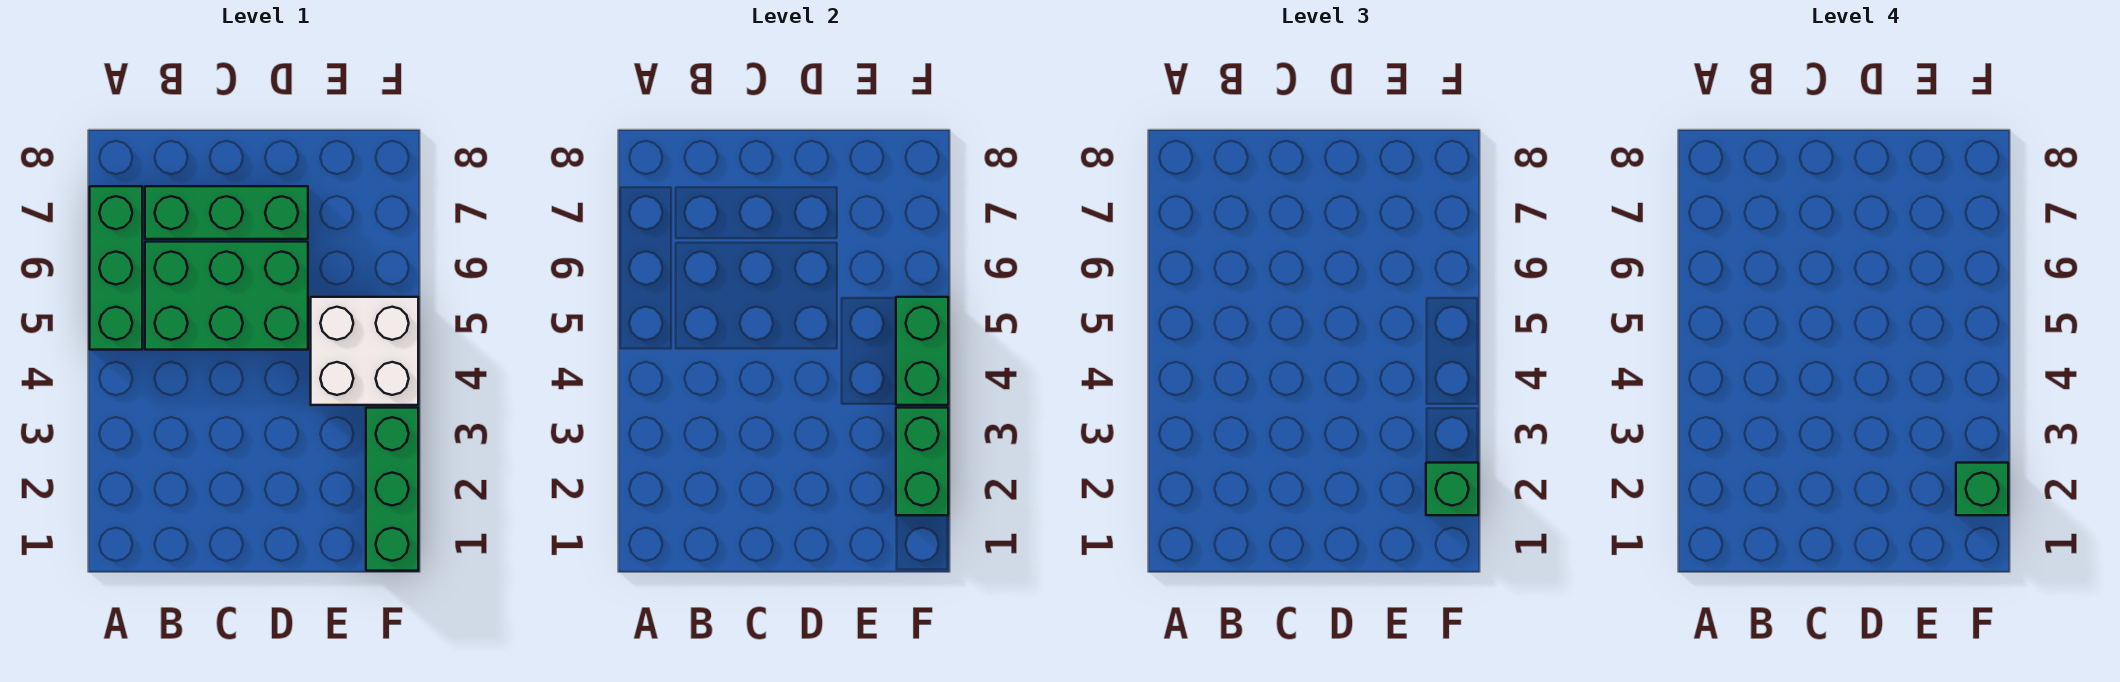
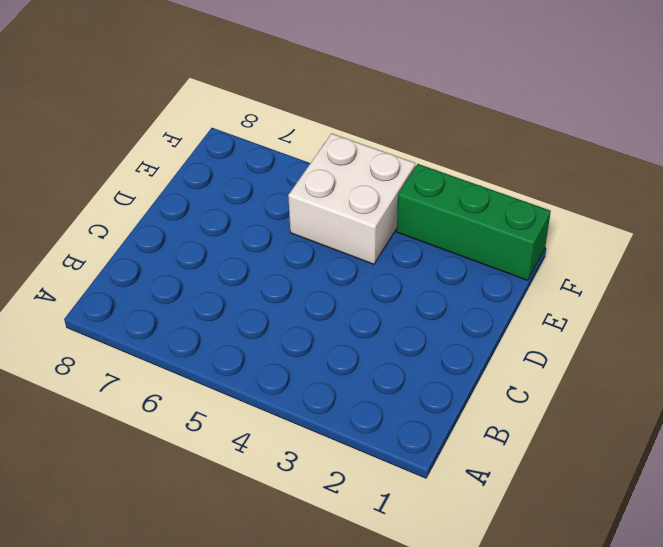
none -> green brick A5:A7 level 1
none -> green brick B5:D6 level 1

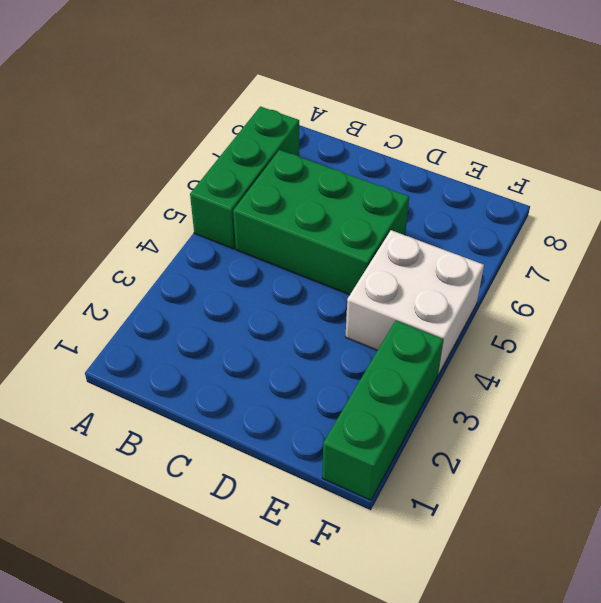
none -> green brick B7:D7 level 1
none -> green brick F2:F3 level 2

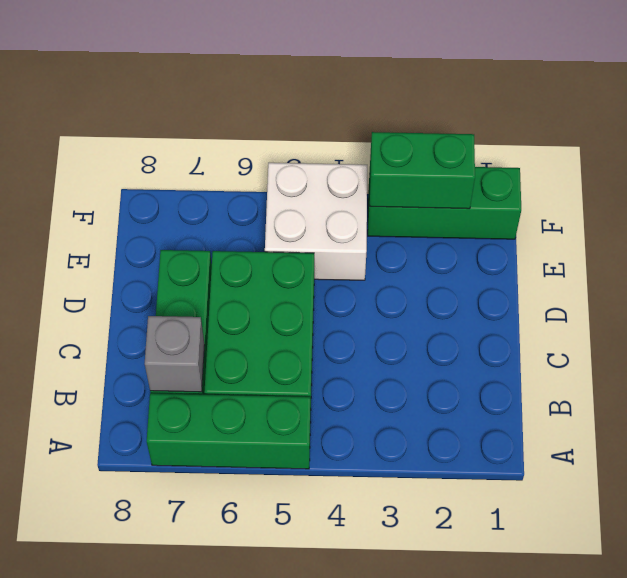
grey brick B7 level 2 -> none
none -> green brick F4:F5 level 2
none -> green brick F2 level 3

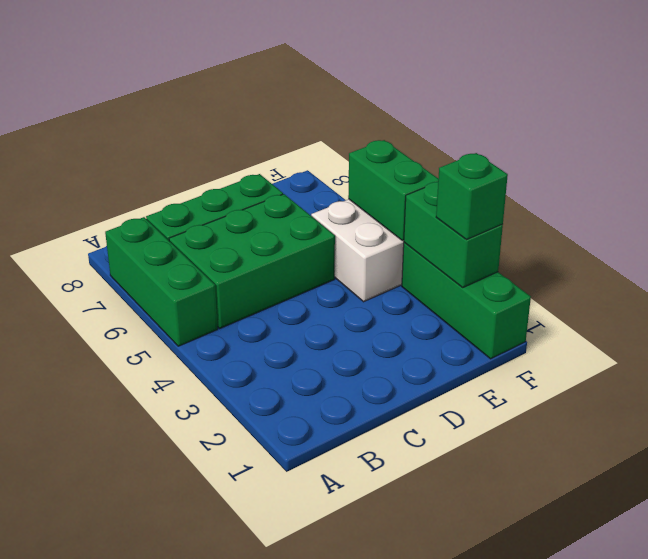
none -> green brick F2 level 4

